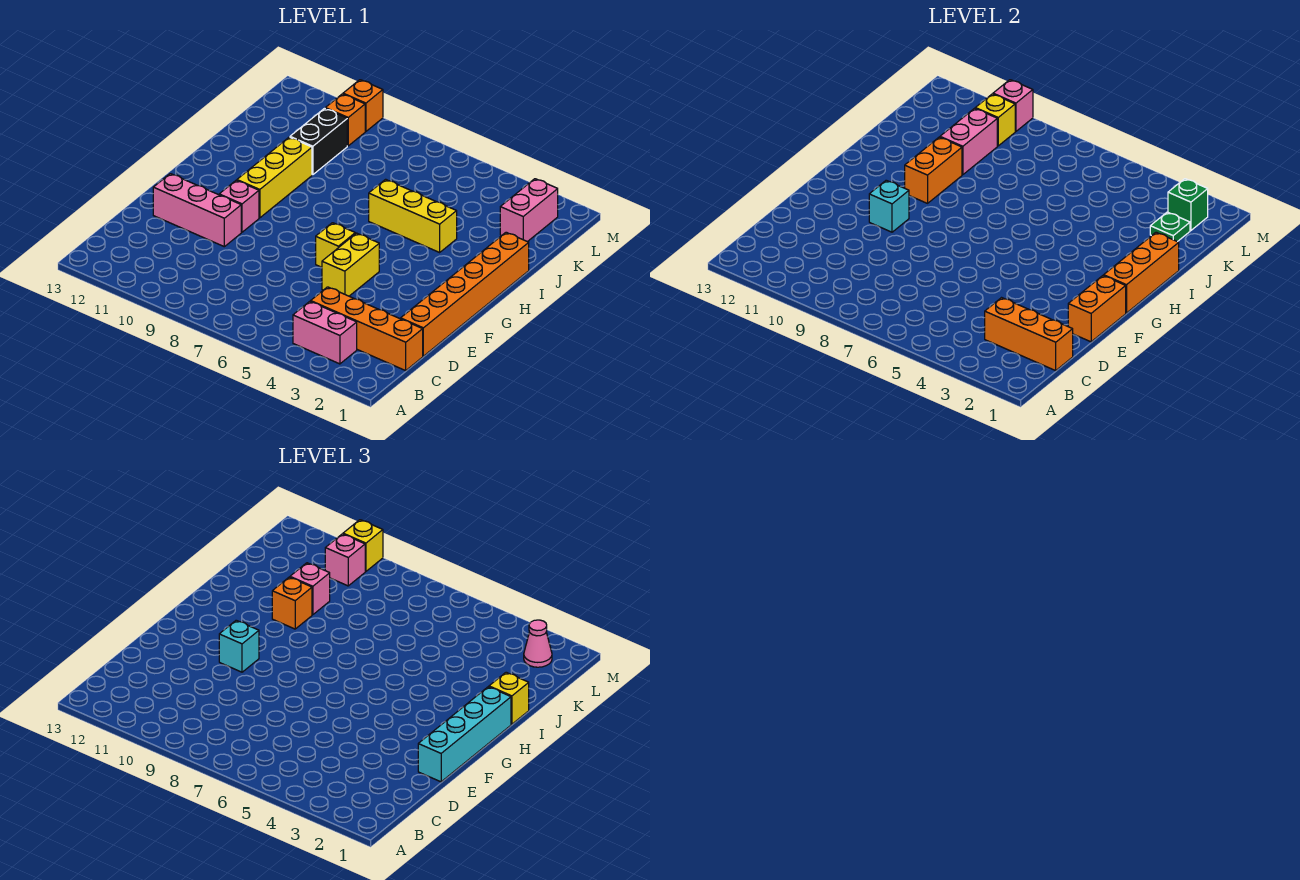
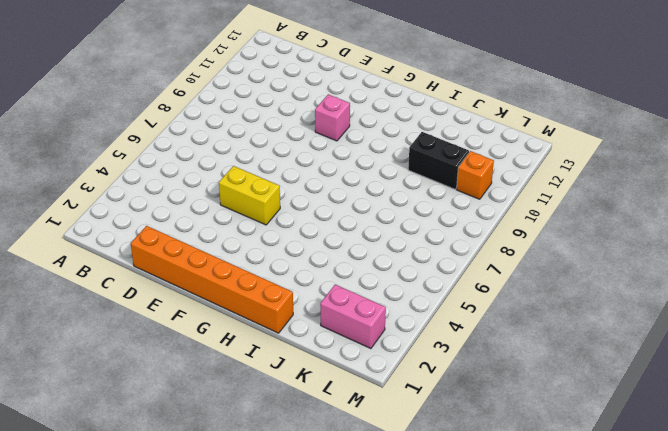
none -> pink brick B3:B4 level 1
none -> orange brick C1:C4 level 1
none -> pink brick E10:E12 level 1
none -> yellow brick F6 level 1

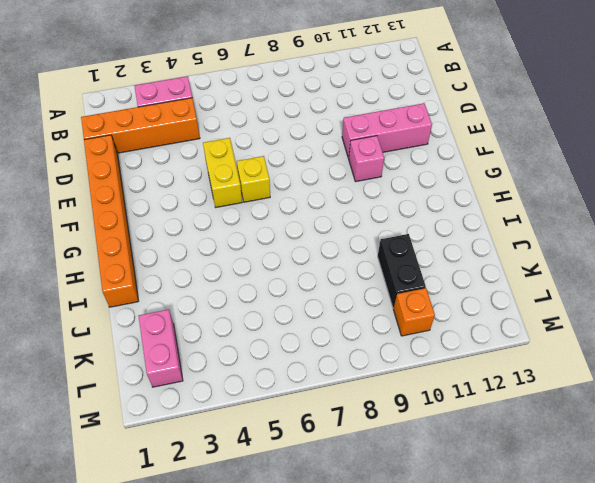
none -> yellow brick G10:I10 level 1
none -> yellow brick I4:I6 level 1
none -> orange brick M10 level 1
none -> orange brick C1:C3 level 2

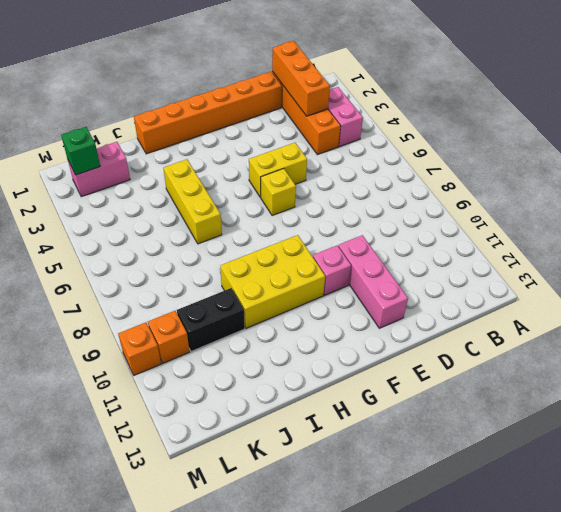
yellow brick G9:I10 level 1 -> yellow brick G10:I10 level 1
none -> orange brick E1:F1 level 2
none -> cyan brick F10 level 2
none -> orange brick G1:I1 level 2
none -> orange brick H10:I10 level 2

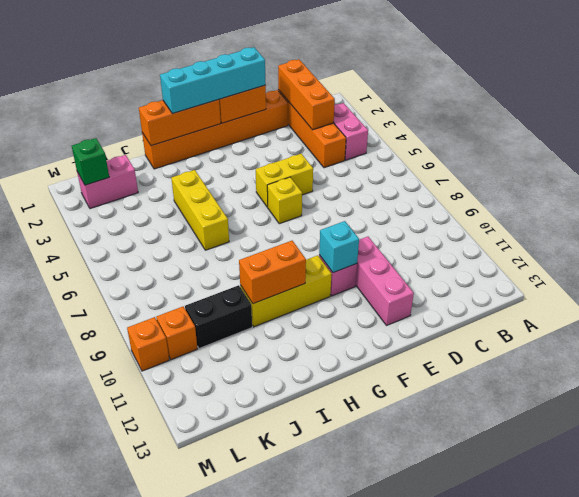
none -> pink brick J10:K10 level 2
none -> green plate K2 level 2
none -> yellow brick L10 level 2
none -> pink brick M10 level 2

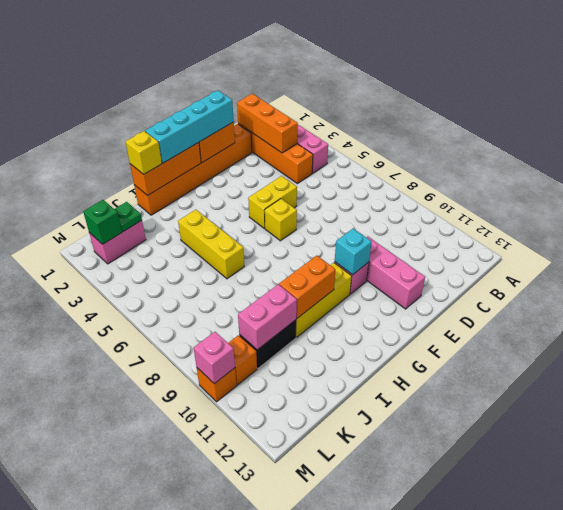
none -> yellow brick L10 level 2
none -> cyan brick F10 level 3
none -> orange brick I10 level 3
none -> pink brick J10 level 3

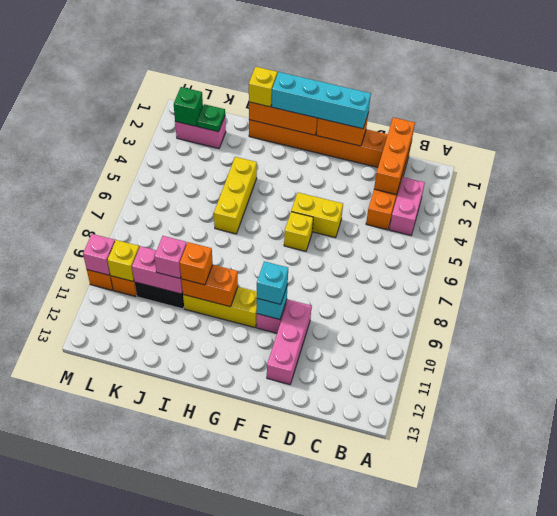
none -> pink cone L2 level 3
none -> pink brick L10 level 3
none -> yellow brick M10 level 3

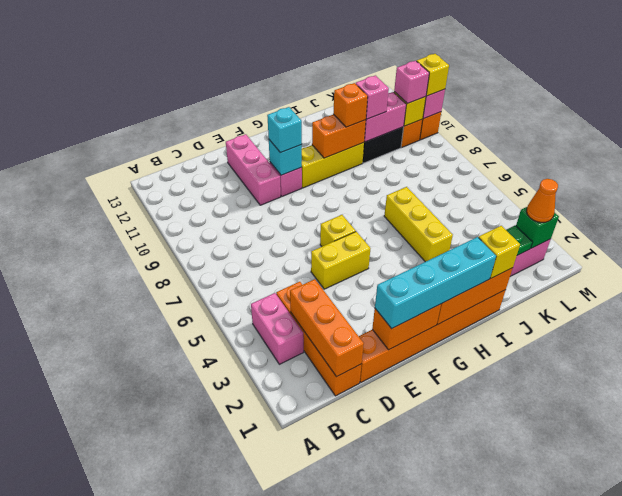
orange cone L2 level 3 -> pink cone L2 level 3

